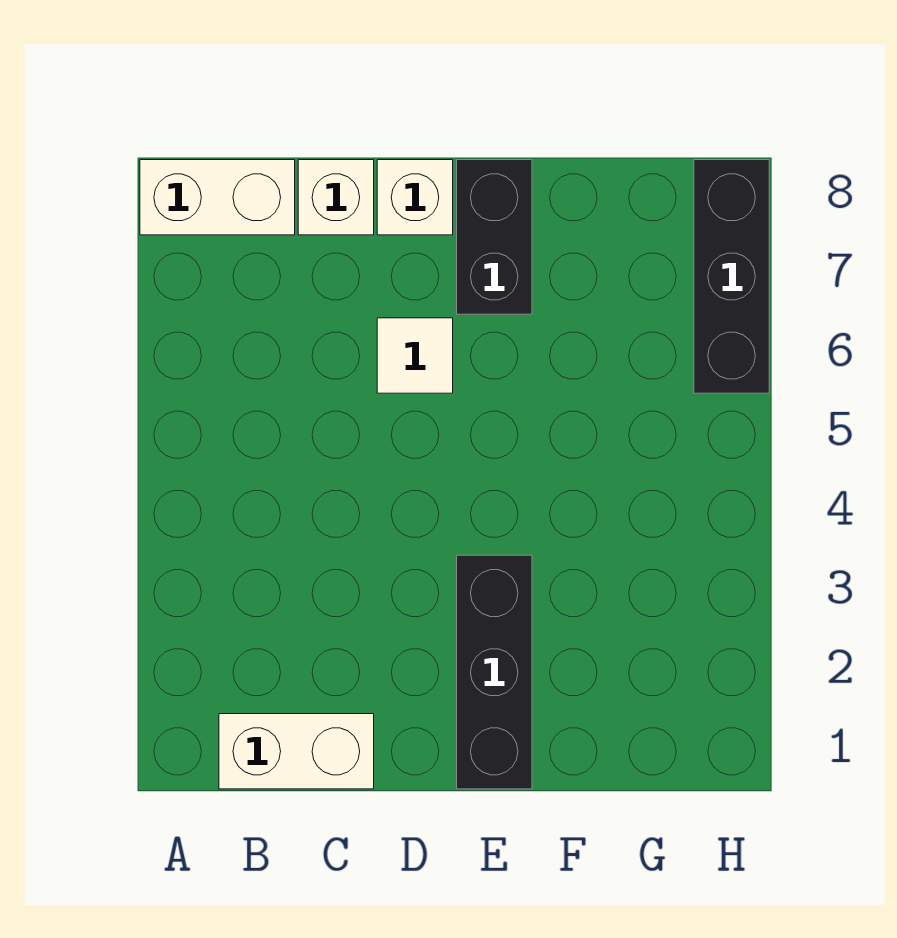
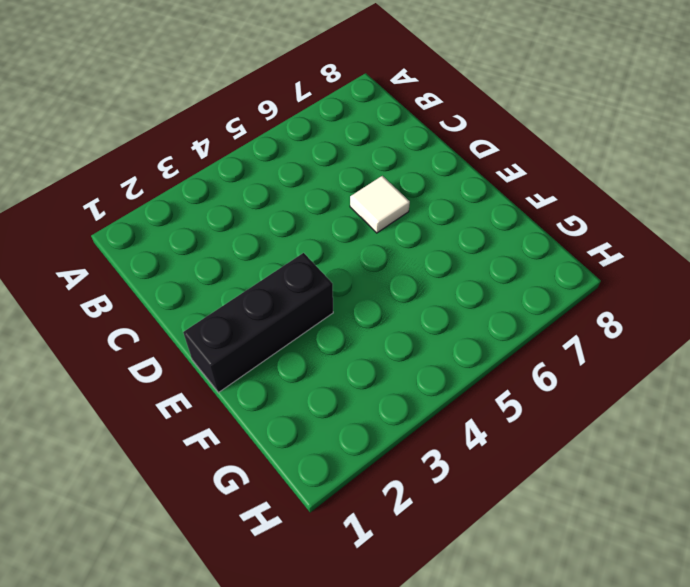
none -> white brick A8:B8 level 1
none -> white brick B1:C1 level 1

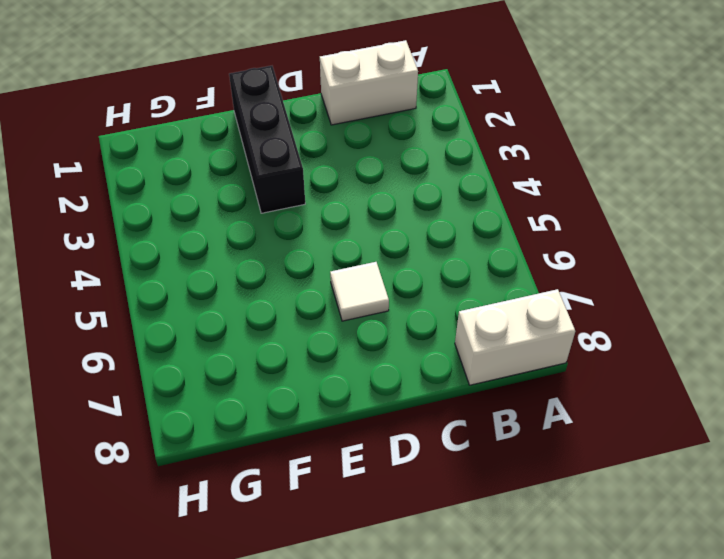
none -> white brick C8 level 1
none -> white brick D8 level 1

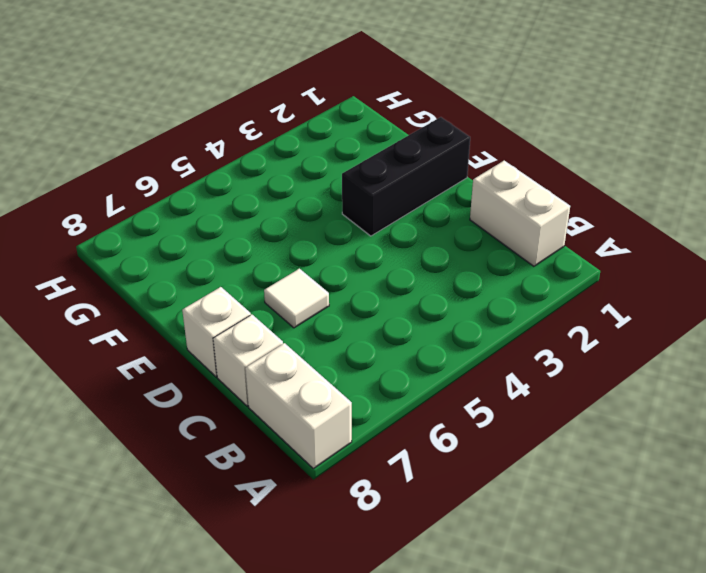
none -> black brick E7:E8 level 1
none -> black brick H6:H8 level 1

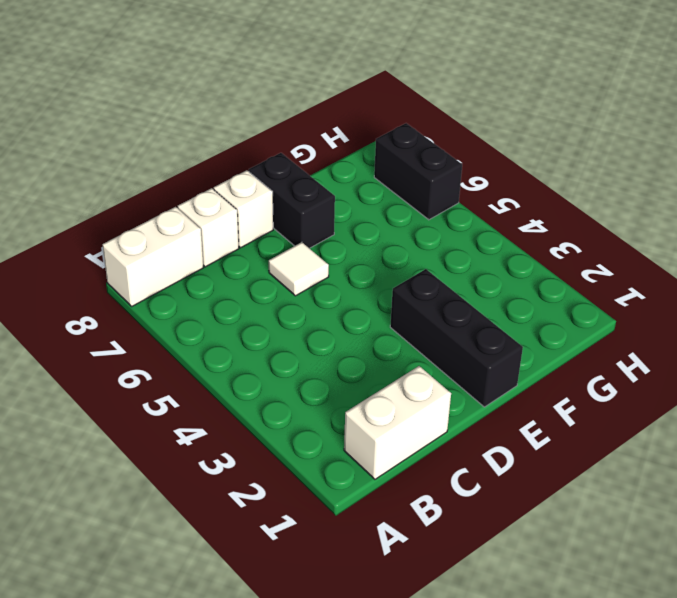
black brick H6:H7 level 1 -> black brick H6:H8 level 1

